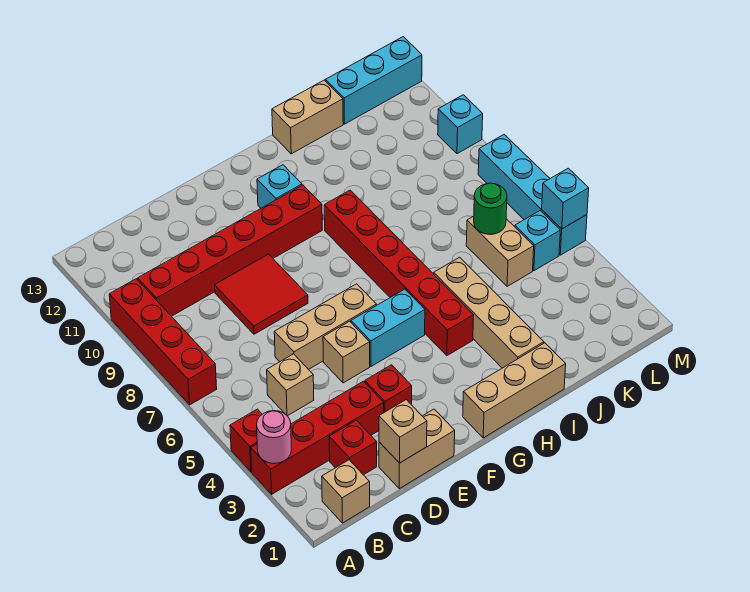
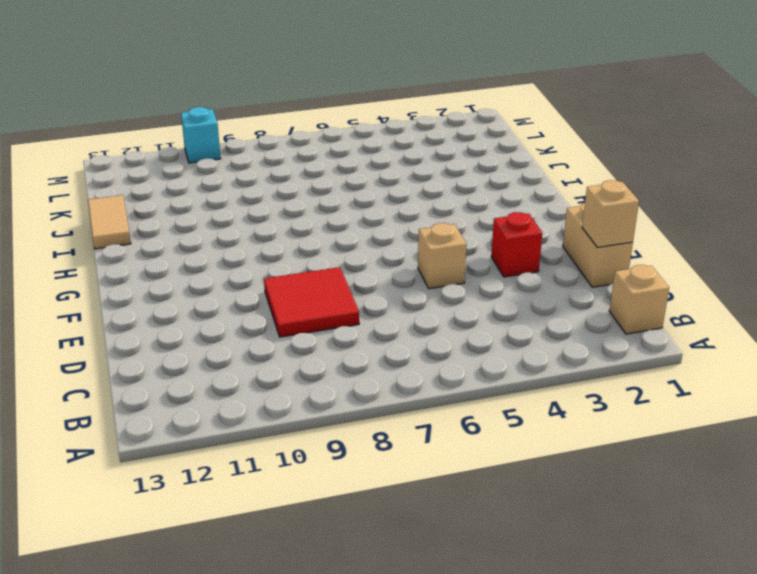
tan tile I13:J13 level 1 -> tan brick I13:J13 level 1
none -> red brick A3:D3 level 1
none -> red brick A4 level 1
none -> red brick A7:A10 level 1

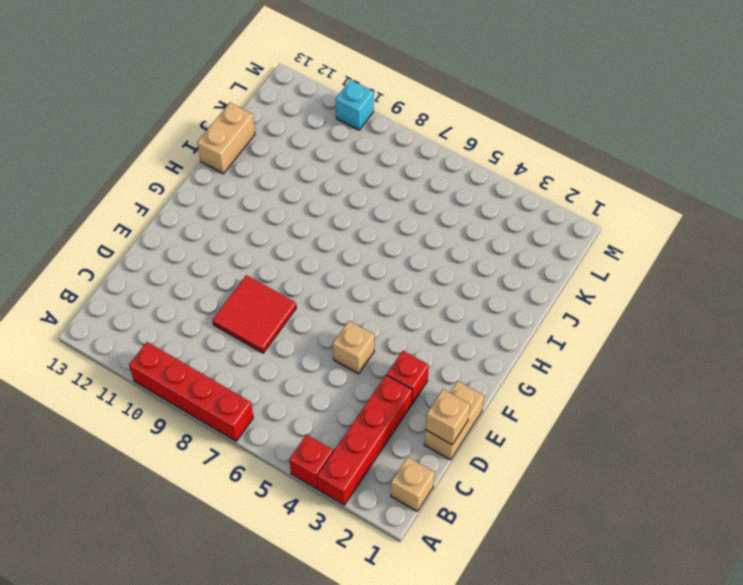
none -> red brick B10:G10 level 1
none -> red brick C2 level 1
none -> tan brick C5 level 1

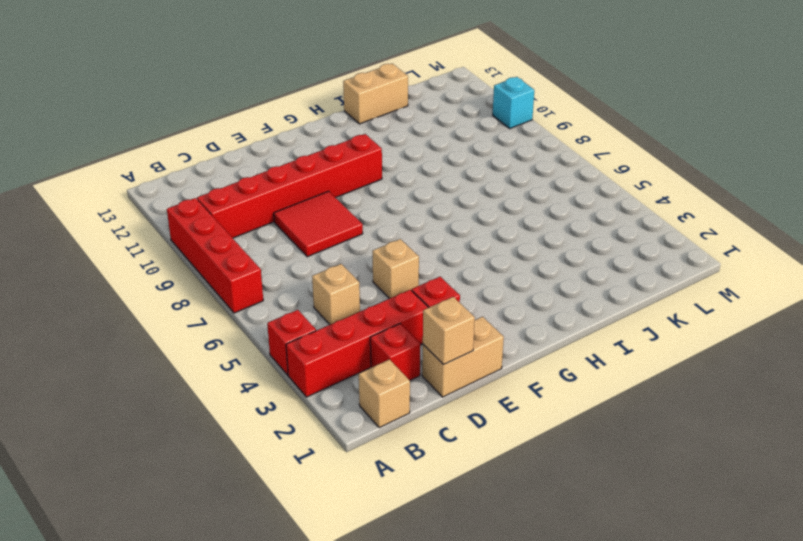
none -> tan brick D6:F6 level 1
none -> cyan brick F5:G5 level 1
none -> tan brick G1:I1 level 1

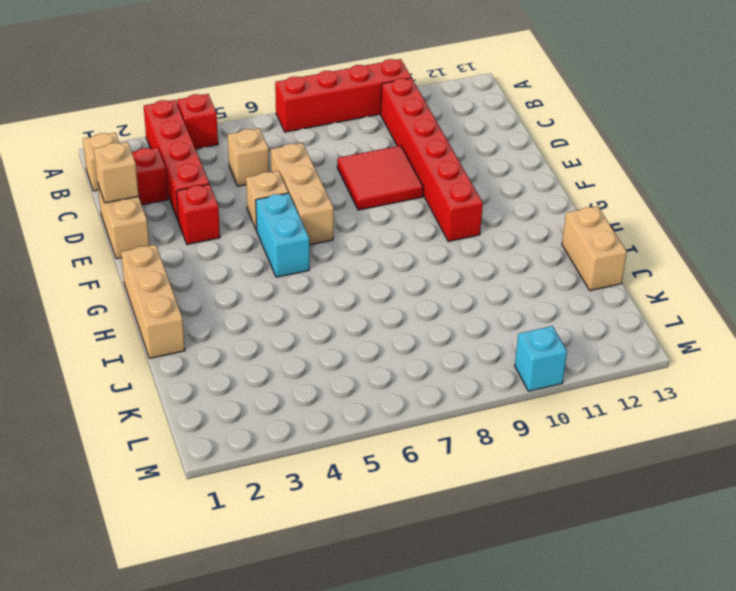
none -> cyan brick G11 level 1
none -> red brick H4:H9 level 1
none -> tan brick I2:I5 level 1

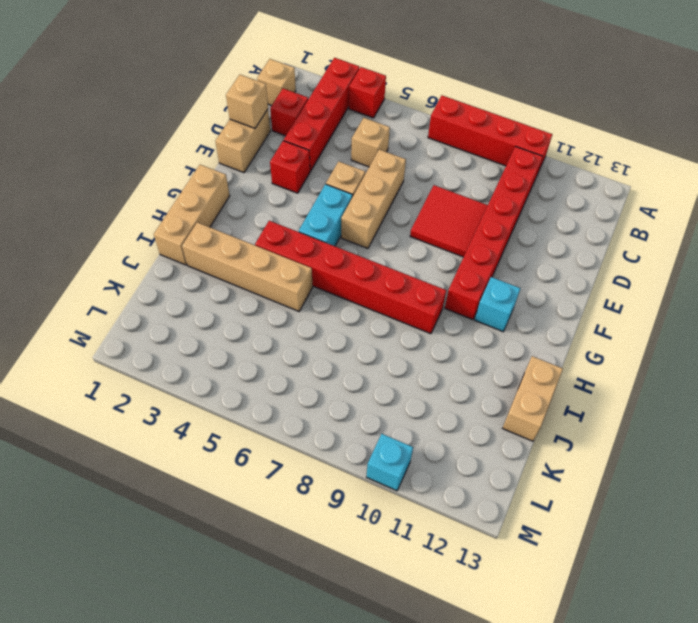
none -> tan brick K5:K6 level 1
none -> cyan brick K13:M13 level 1
none -> cyan brick L5 level 1

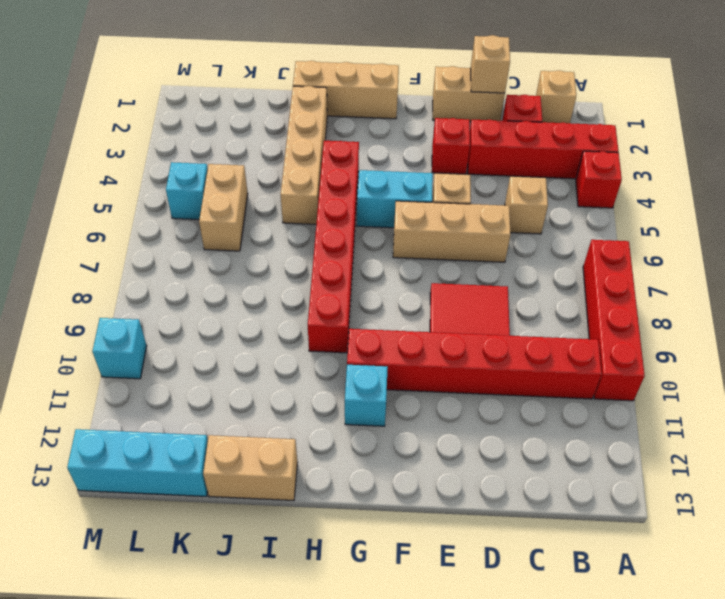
none -> cyan brick M5:M8 level 1
none -> pink round brick A3 level 2
none -> green round brick K6 level 2

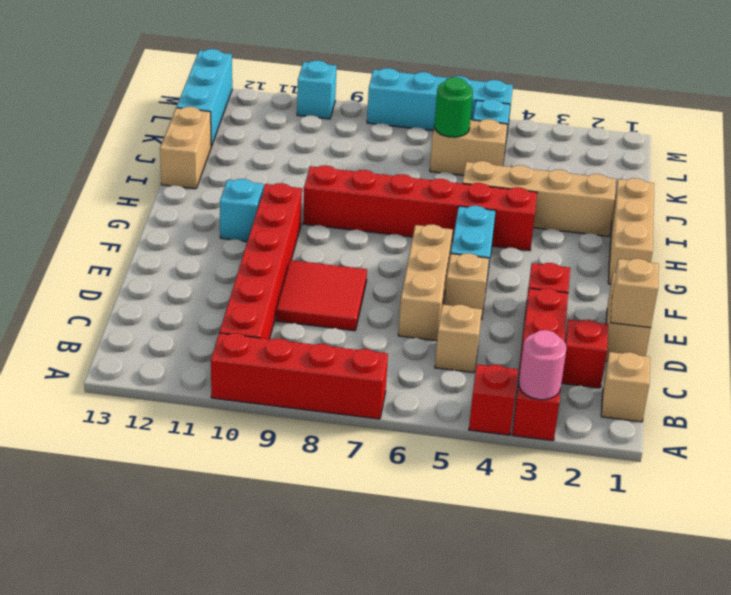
none -> cyan brick M5 level 2

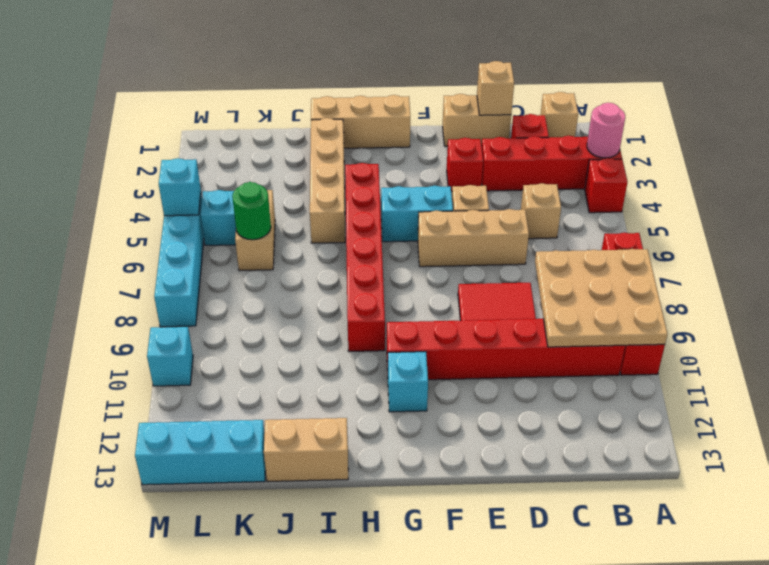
tan plate A8:C10 level 2 -> none

